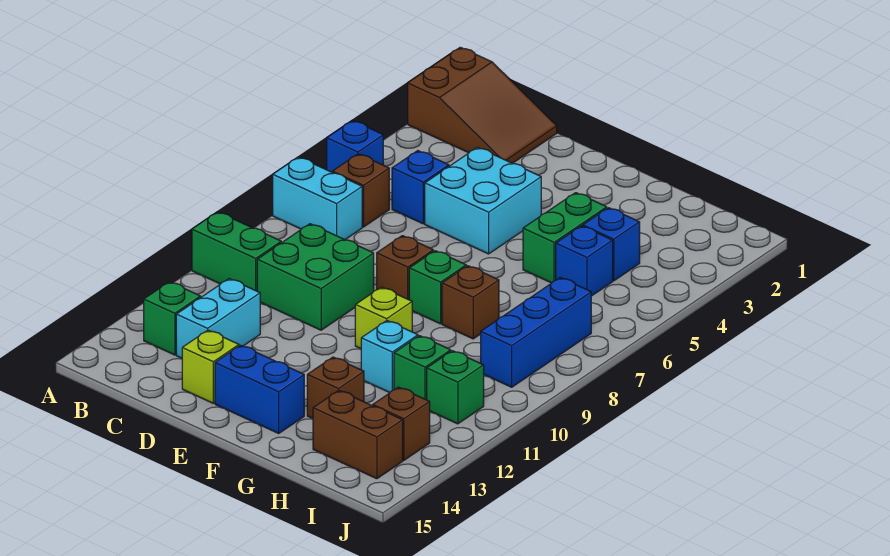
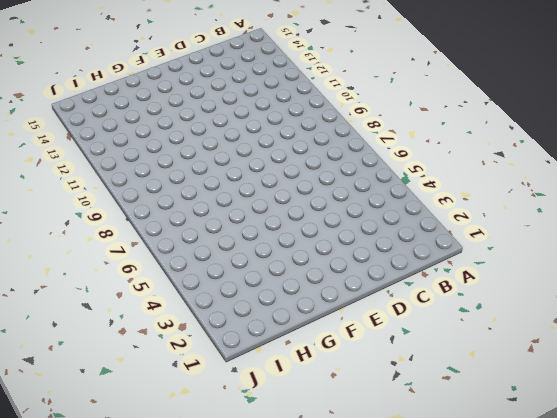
none -> brown slope A1:C2 level 1 top A
none -> blue brick A5 level 1
none -> cyan brick A7:B7 level 1

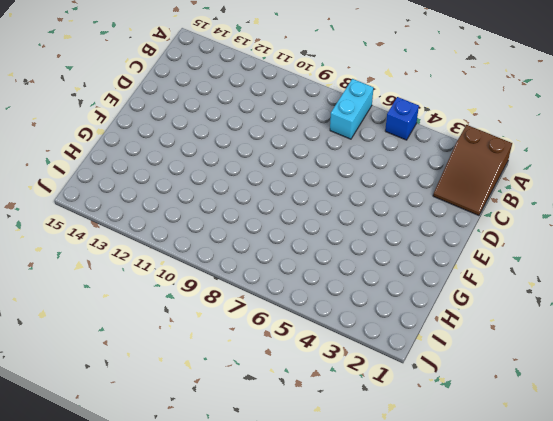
none -> green brick A10:B10 level 1
none -> brown brick B6 level 1
none -> green brick B13 level 1

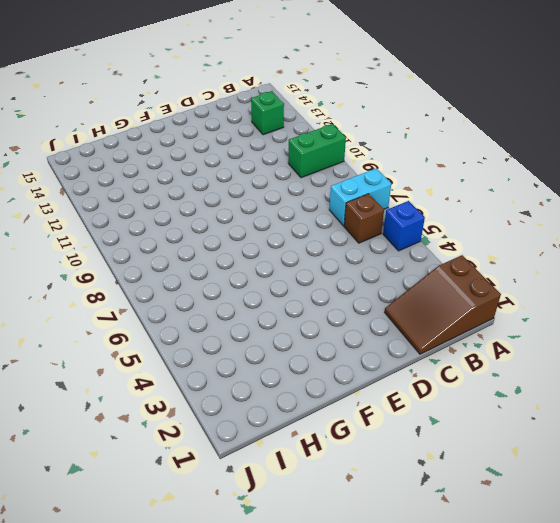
none -> blue brick C5 level 1
none -> green brick C9:D10 level 1
none -> cyan brick C12:C13 level 1

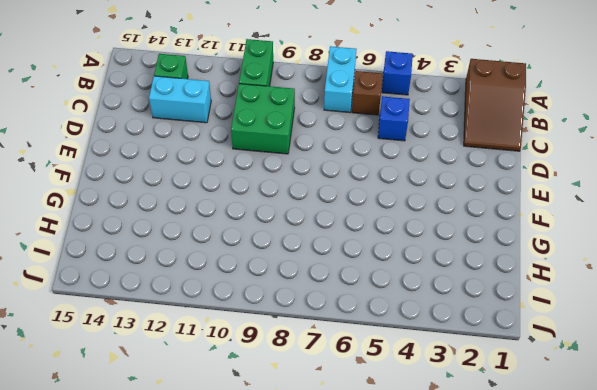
none -> cyan brick D4:E5 level 1
none -> lime brick D14 level 1
none -> brown brick E8 level 1

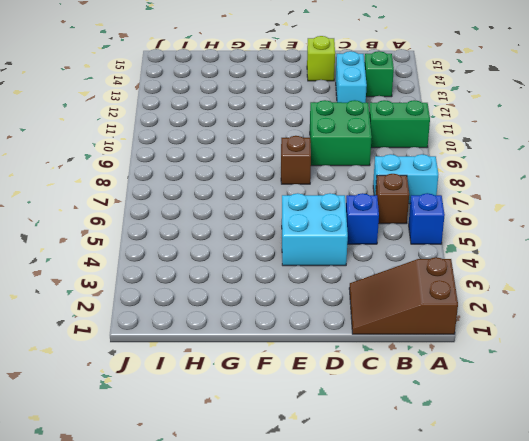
none -> blue brick E14:F14 level 1
none -> green brick F8 level 1
none -> lime brick F10 level 1

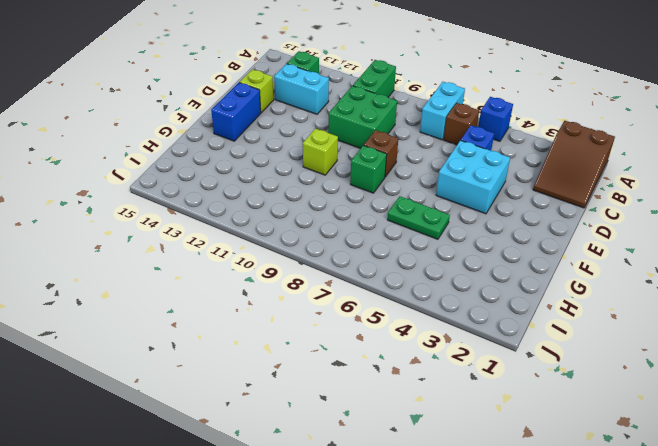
green plate G5:G6 level 1 -> green brick G4:G5 level 1
none -> brown brick G8 level 1
none -> cyan brick G11 level 1
none -> brown brick G13 level 1

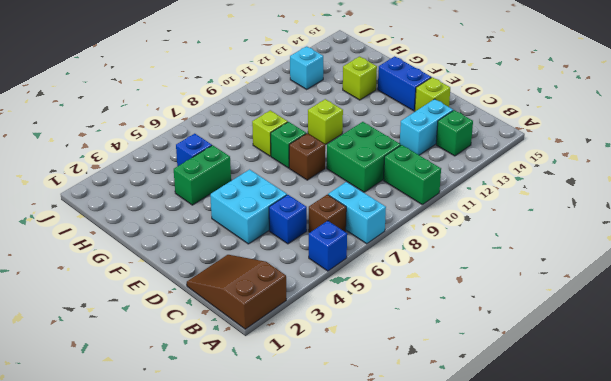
lime brick G8 level 1 -> brown brick G8 level 1
lime brick G13 level 1 -> brown brick G13 level 1
cyan brick I12 level 1 -> cyan brick G11 level 1
none -> blue brick H4 level 1
none -> green brick H11 level 1
none -> brown brick H14:I14 level 1

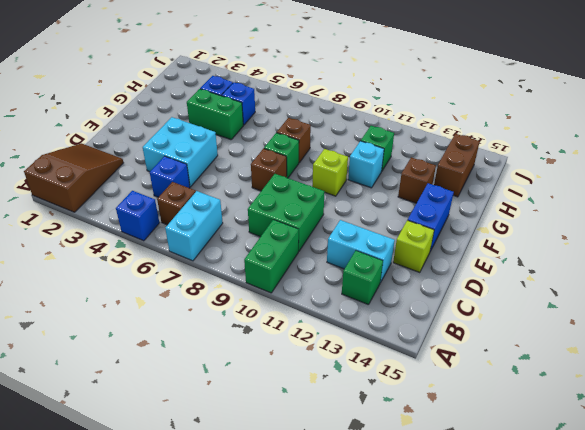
none -> blue brick I7:I9 level 1
none -> green brick I11 level 1
none -> brown brick I13 level 1

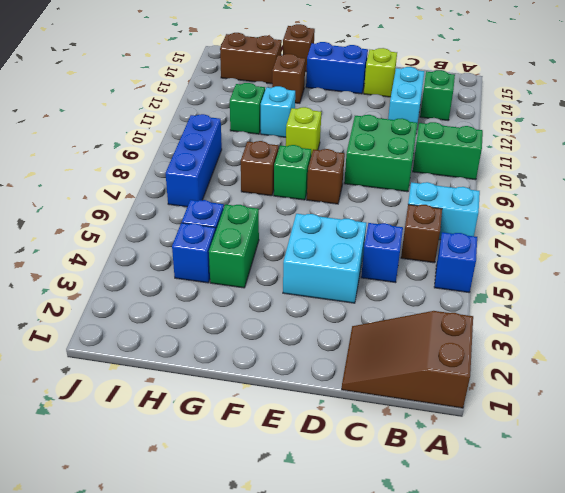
brown brick G15 level 1 -> brown brick I13 level 1
none -> green brick I11 level 1

